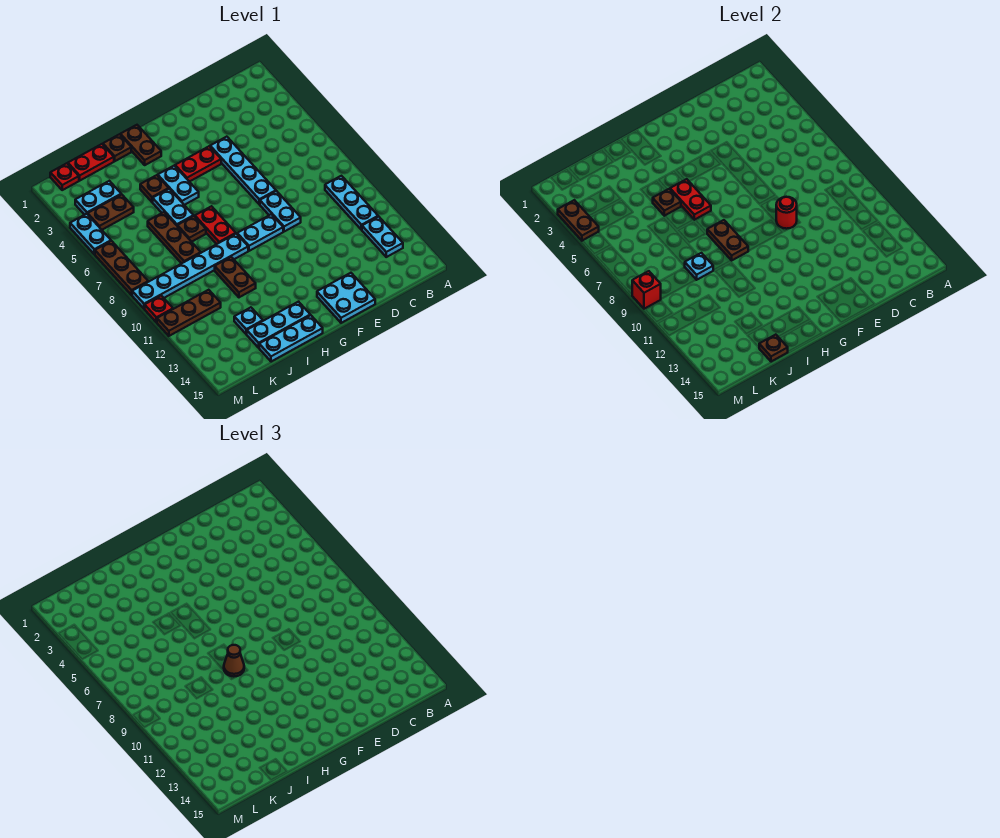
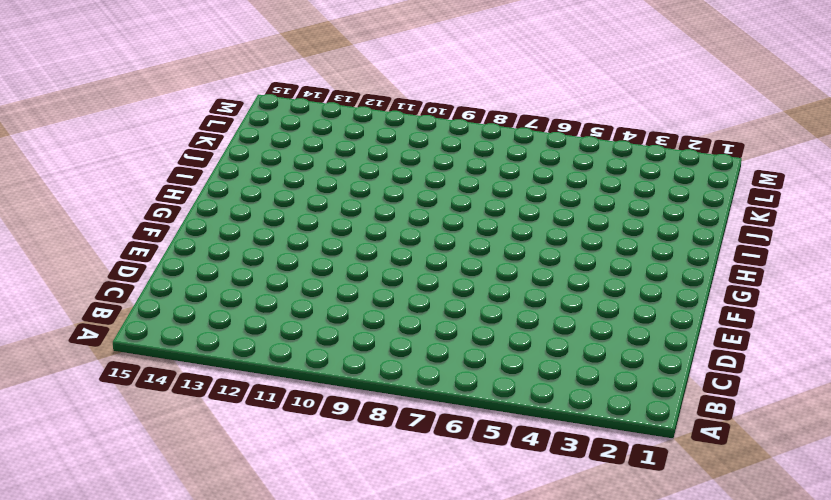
none -> cyan plate B9:B11 level 1
none -> cyan plate B12:B13 level 1
none -> cyan plate E4:E7 level 1
none -> cyan plate E8:E9 level 1

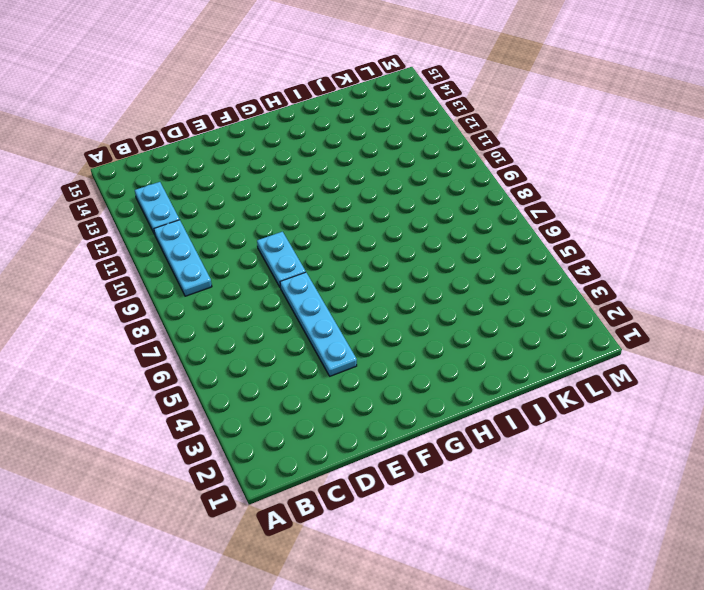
none -> cyan plate E14:F15 level 1
none -> red plate F4:G4 level 1
none -> cyan plate F9:G9 level 1
none -> brown plate H1:H2 level 1

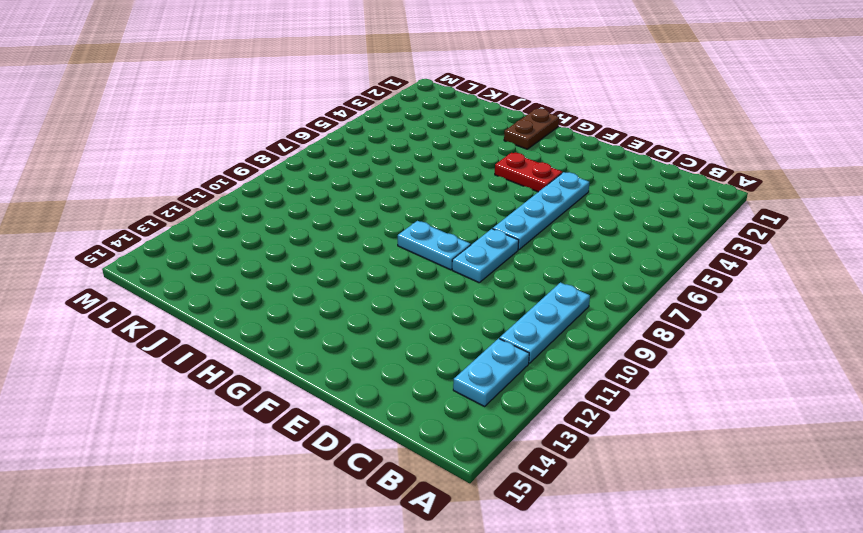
none -> cyan plate E14:F15 level 1
none -> cyan plate H4:H5 level 1
none -> red plate H7:H8 level 1
none -> cyan plate H9:M9 level 1

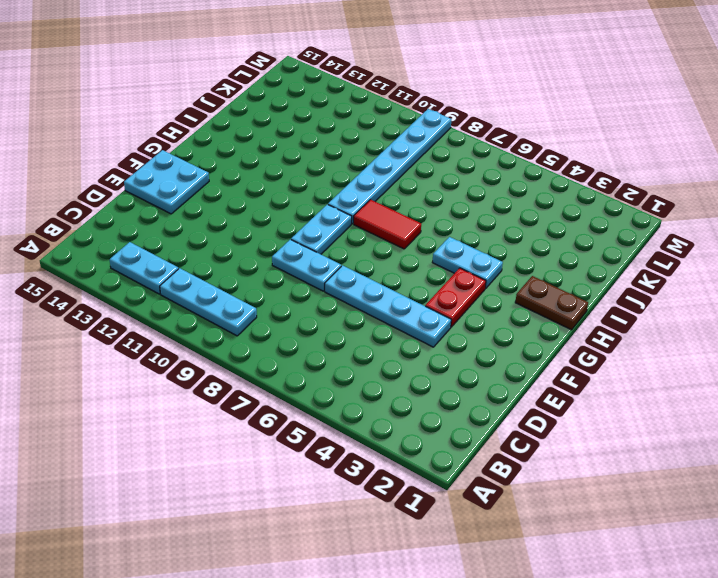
red tile H7:H8 level 1 -> red plate H7:H8 level 1
none -> cyan plate H14:J14 level 1
none -> cyan plate H15:J15 level 1
none -> brown plate I1 level 1
none -> brown plate I4 level 1

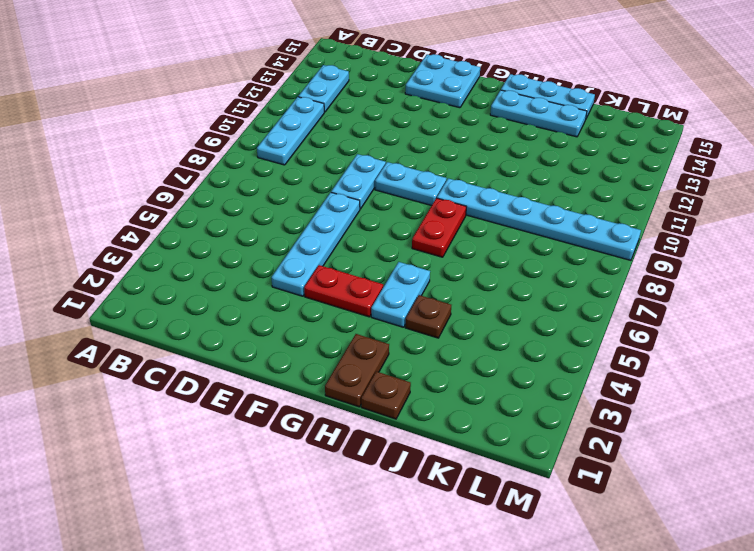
none -> cyan plate I5:I6 level 1
none -> brown plate I7 level 1
none -> brown plate I10:I11 level 1
none -> red plate J1:K1 level 1

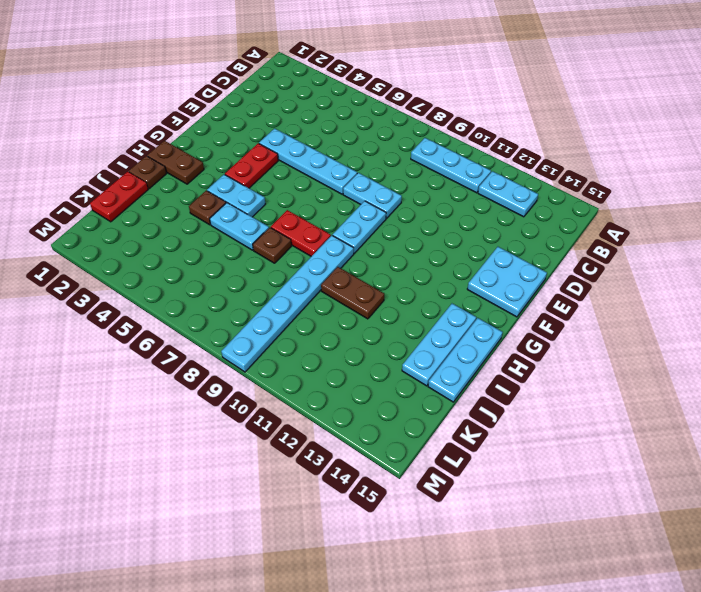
none -> brown plate J6:J8 level 1
none -> cyan plate J13 level 1
none -> cyan plate K3:L3 level 1
none -> brown plate K4:L4 level 1

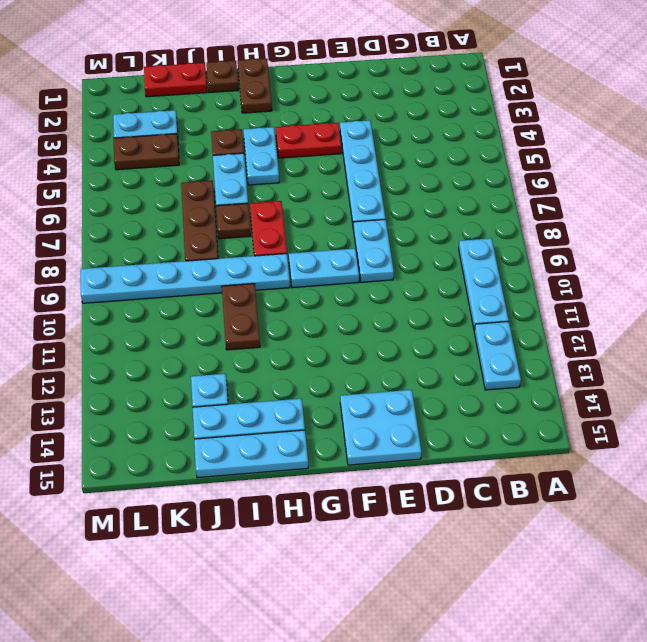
none -> brown plate K11:M11 level 1
none -> red plate L1 level 1
none -> cyan plate M4:M5 level 1
none -> brown plate M6:M8 level 1

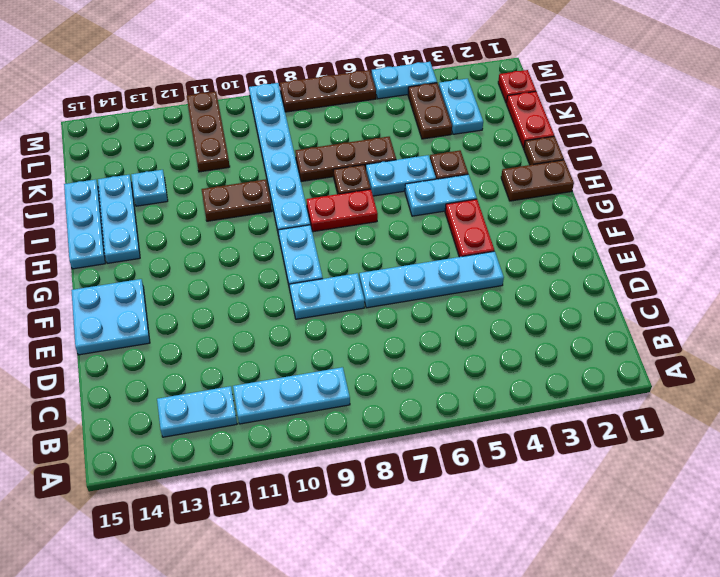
none -> red plate M10 level 1
none -> red round brick E9 level 2
none -> red plate H5:H6 level 2
none -> brown plate H8:H9 level 2

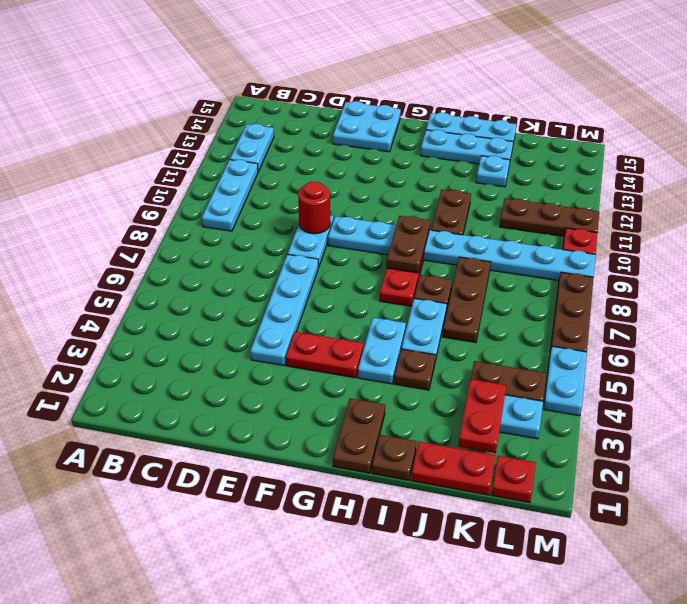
red plate K2:K3 level 2 -> red plate H5:H6 level 2
none -> brown plate I5 level 2
none -> cyan plate J9 level 2
none -> brown plate J15 level 2
none -> brown plate M3:M4 level 2

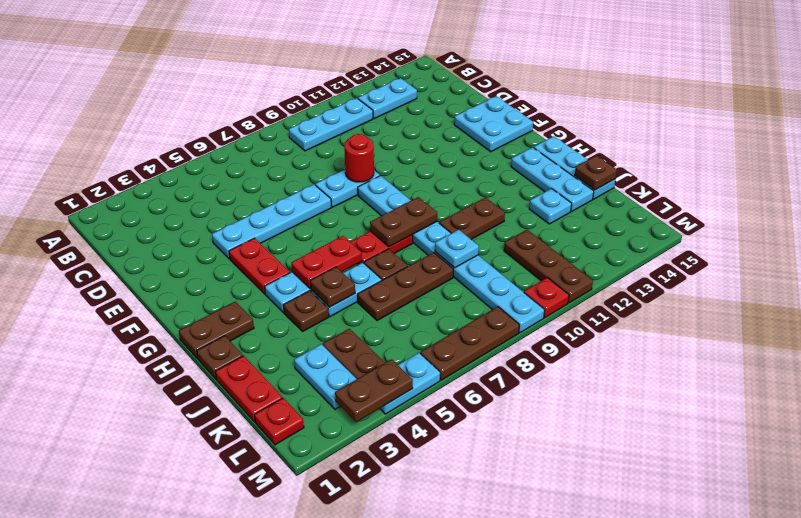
none -> red brick M9 level 2
none -> brown cone H9 level 3

